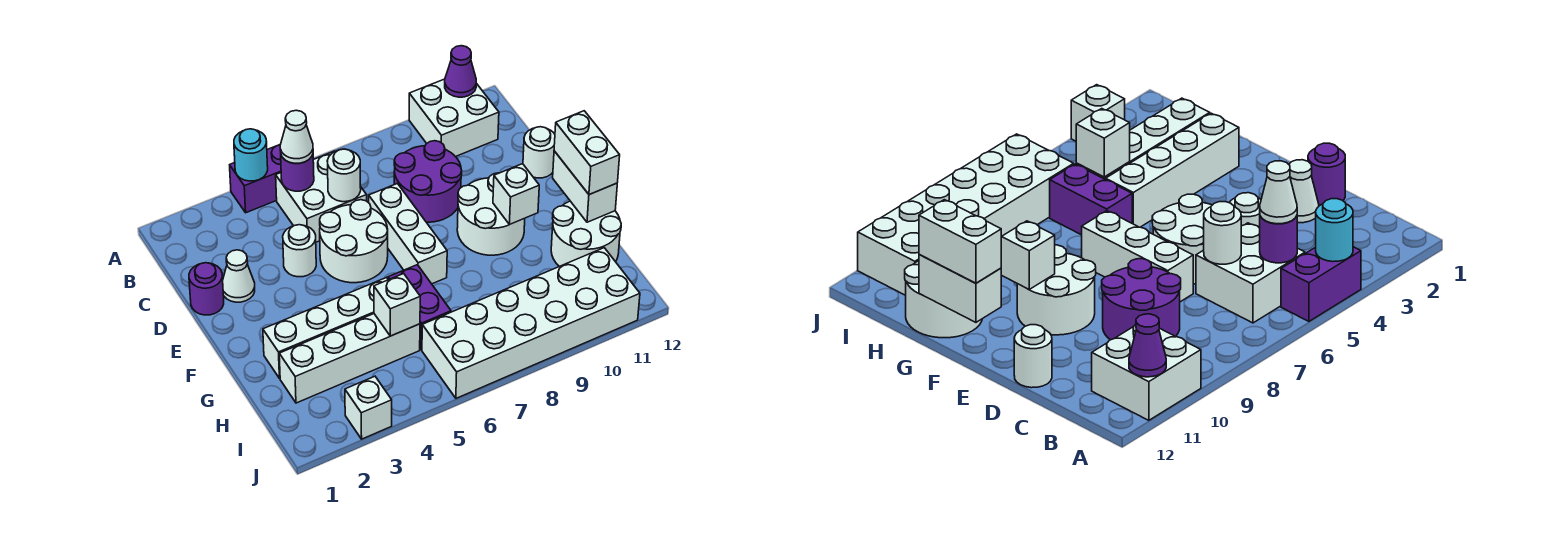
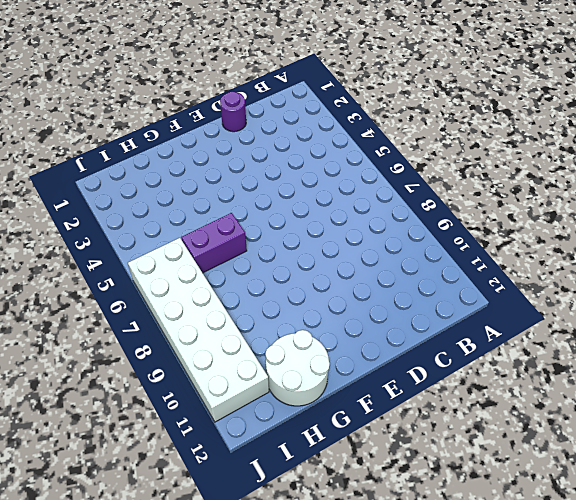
none -> purple brick A4:A5 level 1
none -> white brick A10:B11 level 1
none -> white brick B5:C6 level 1

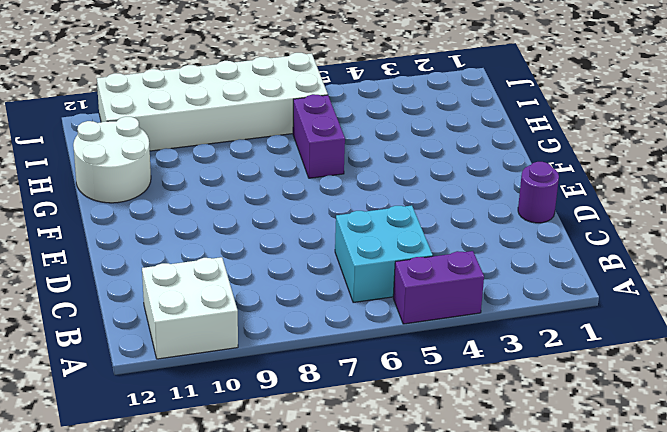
cyan brick B5:C6 level 1 -> white brick B5:C6 level 1
none -> purple round brick C8:D9 level 1
none -> white cone D2 level 1
none -> white round brick D4 level 1

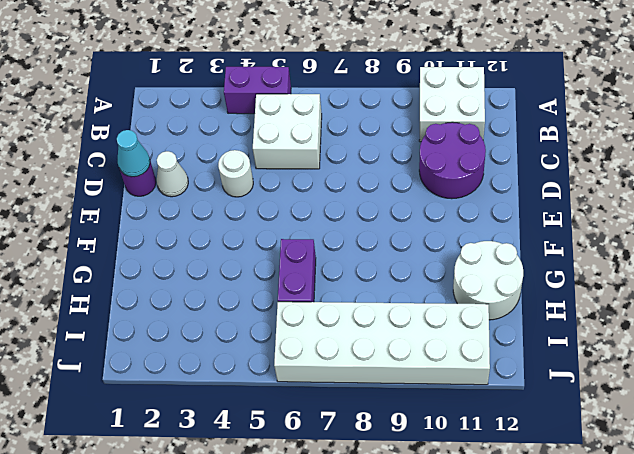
purple round brick C10:D11 level 1 -> purple round brick C8:D9 level 1
cyan cone D1 level 2 -> none
none -> white round brick D5:E6 level 1
none -> white brick D7:F7 level 1
none -> white round brick D12 level 1

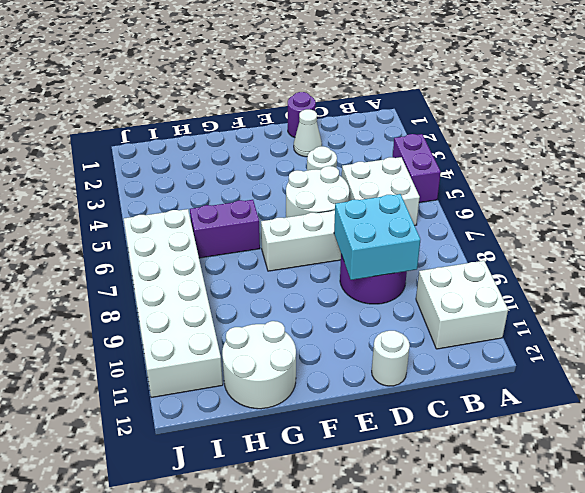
cyan brick C8:D9 level 2 -> none
none -> white round brick E9:F10 level 1
none -> white brick G2:G5 level 1
none -> white brick H2:H5 level 1

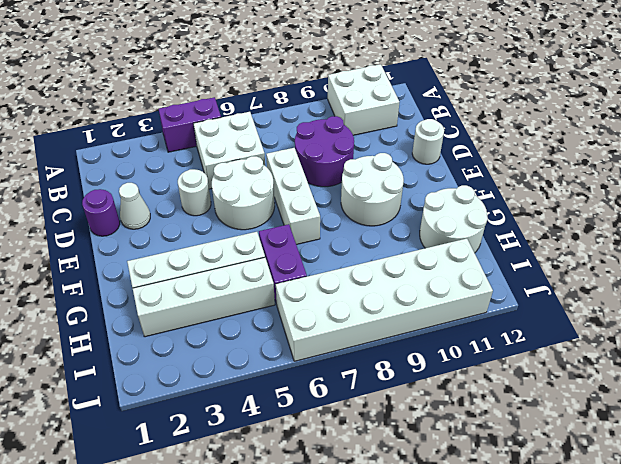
none -> white brick J3 level 1
none -> cyan round brick A4 level 2
none -> purple cone A11 level 2

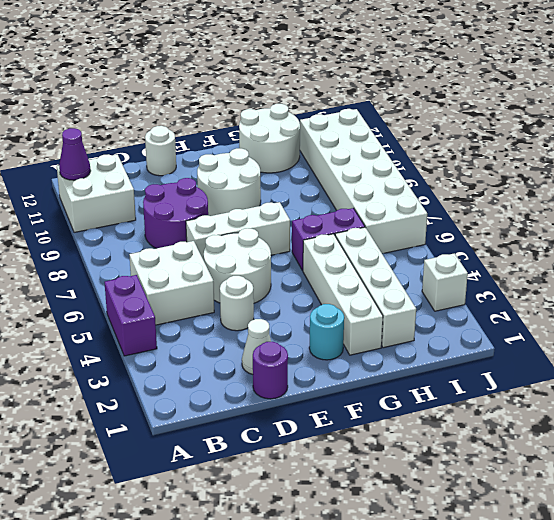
cyan round brick F2 level 1 -> cyan round brick A4 level 2
none -> purple round brick B5 level 2
none -> white round brick C6 level 2
none -> white brick F10 level 2

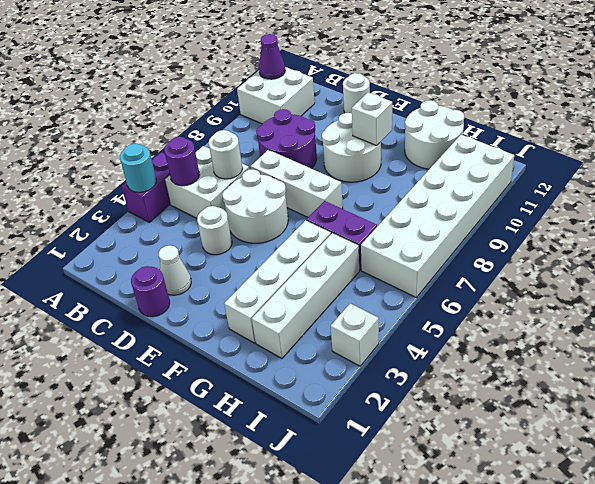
none -> white brick F12:G12 level 2
none -> white brick H5 level 2
none -> white cone B5 level 3

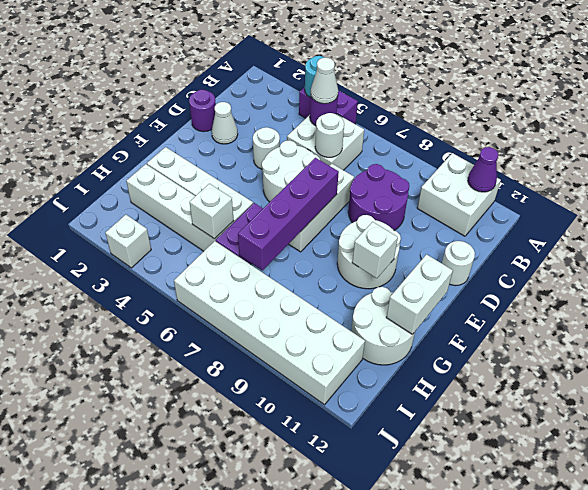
purple brick E7:H7 level 2 -> none
none -> white brick F12:G12 level 3

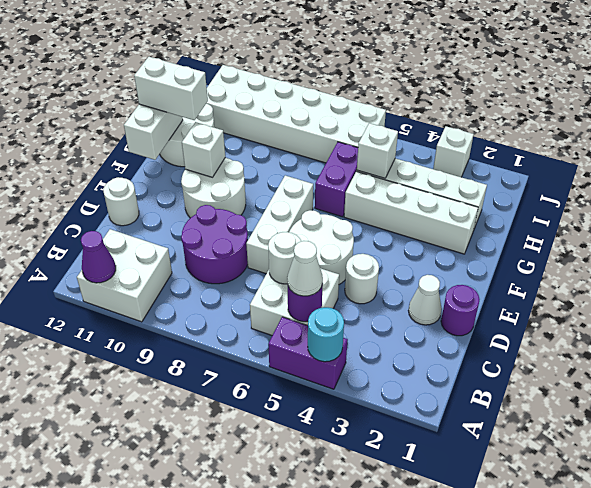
white brick G11:G12 level 3 -> white brick F12:G12 level 3

